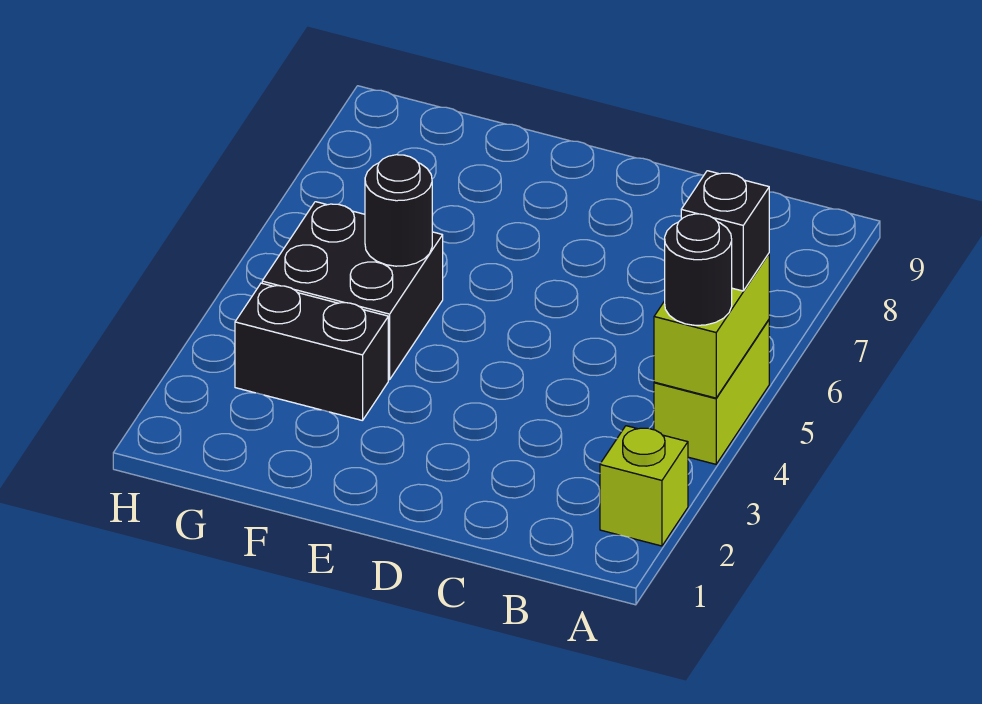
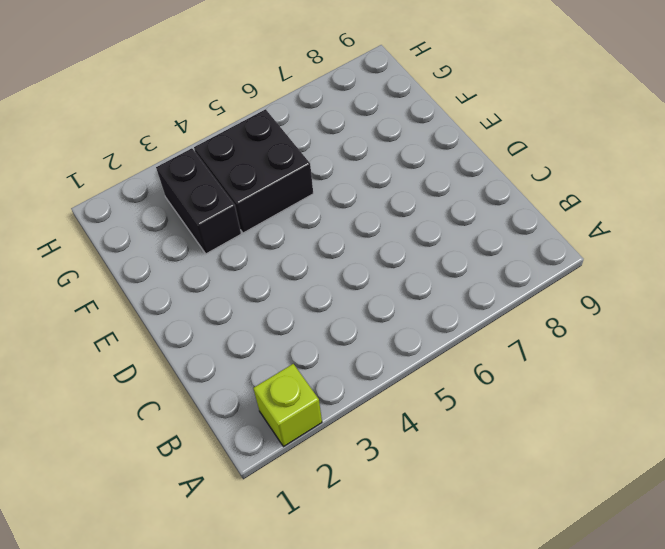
none -> lime brick A4:A5 level 1
none -> lime brick A4:A5 level 2

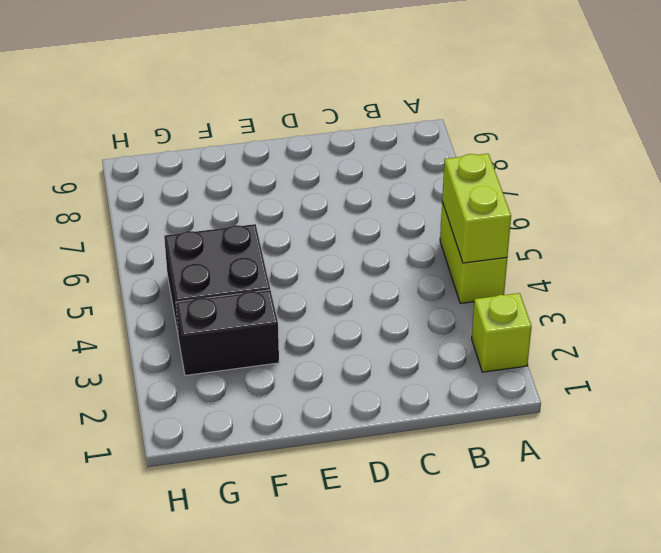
none -> black round brick F5 level 2
none -> black round brick A4 level 3

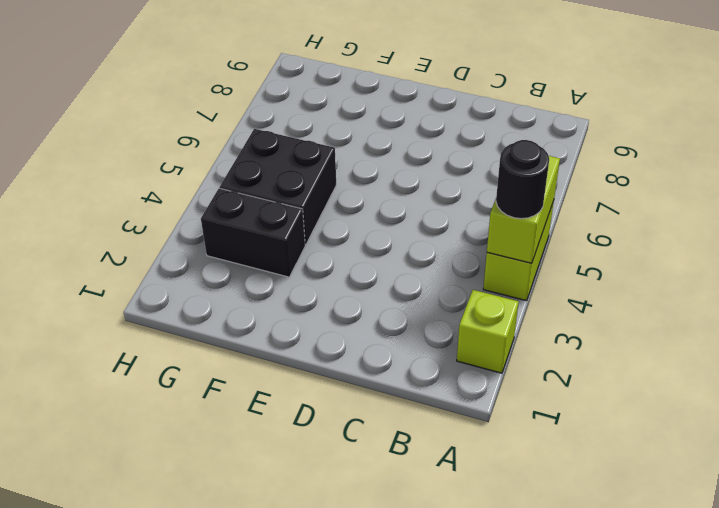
none -> black round brick F5 level 2
none -> black brick A5 level 3

